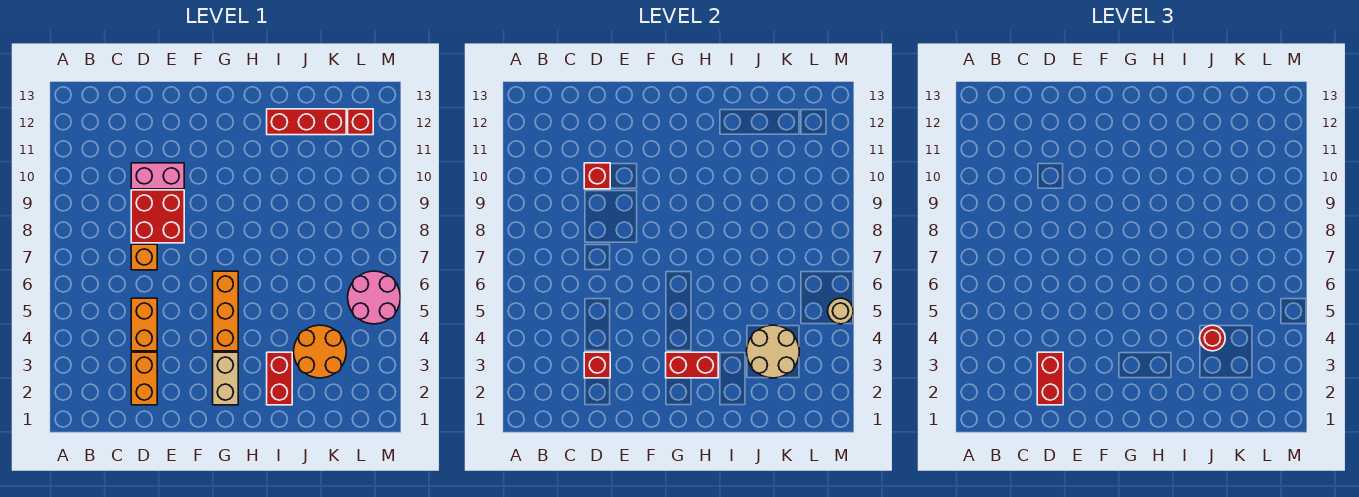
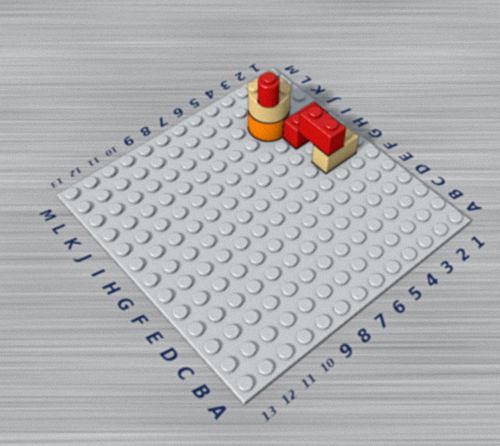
none -> orange brick D2:D3 level 1
none -> orange brick D4:D5 level 1
none -> orange brick D7 level 1

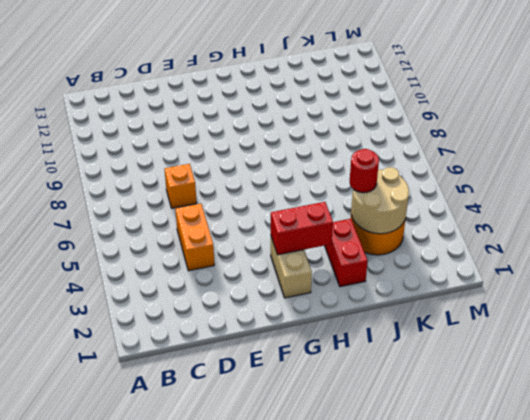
none -> orange brick D2:D3 level 1
none -> red brick D8:E9 level 1
none -> pink brick D10:E10 level 1

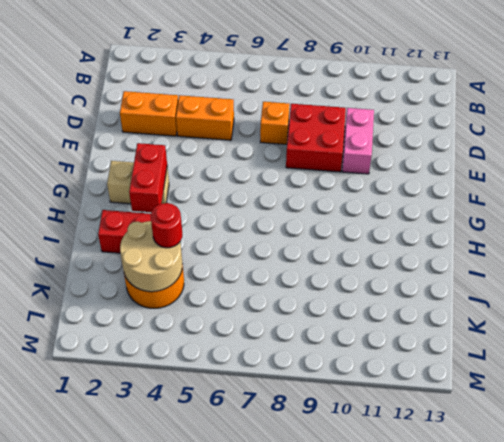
none -> orange brick G4:G6 level 1
none -> red brick I12:K12 level 1
none -> pink round brick L5:M6 level 1

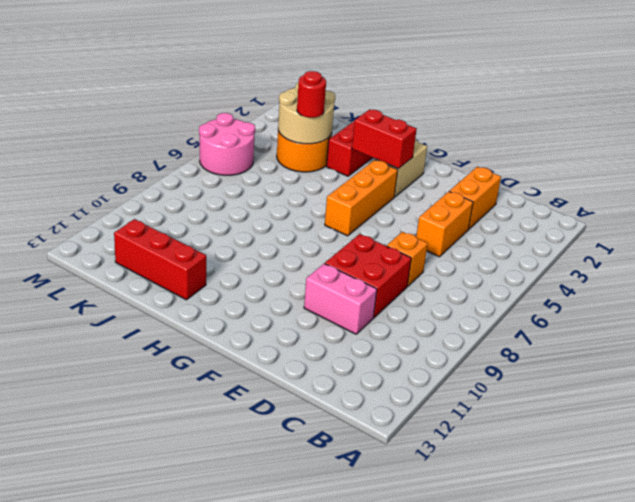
none -> red brick L12 level 1
none -> red brick D3 level 2
none -> red brick D10 level 2

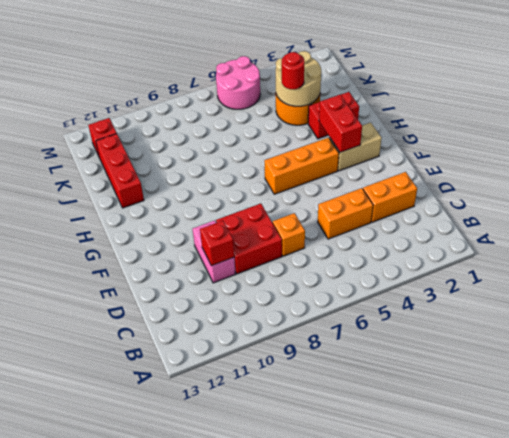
none -> red brick D3 level 2
none -> tan round brick M5 level 2
none -> red brick D2:D3 level 3

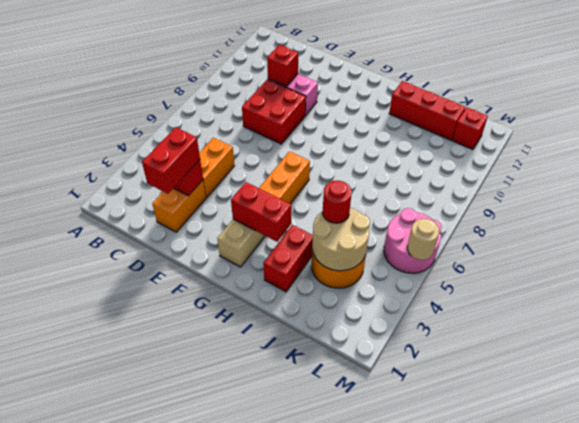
none -> orange brick D7 level 1

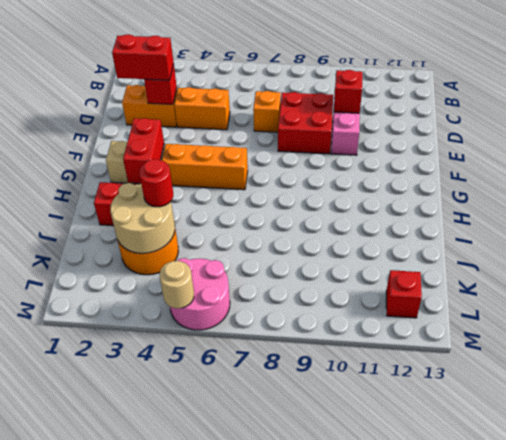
none -> red brick I12:K12 level 1

